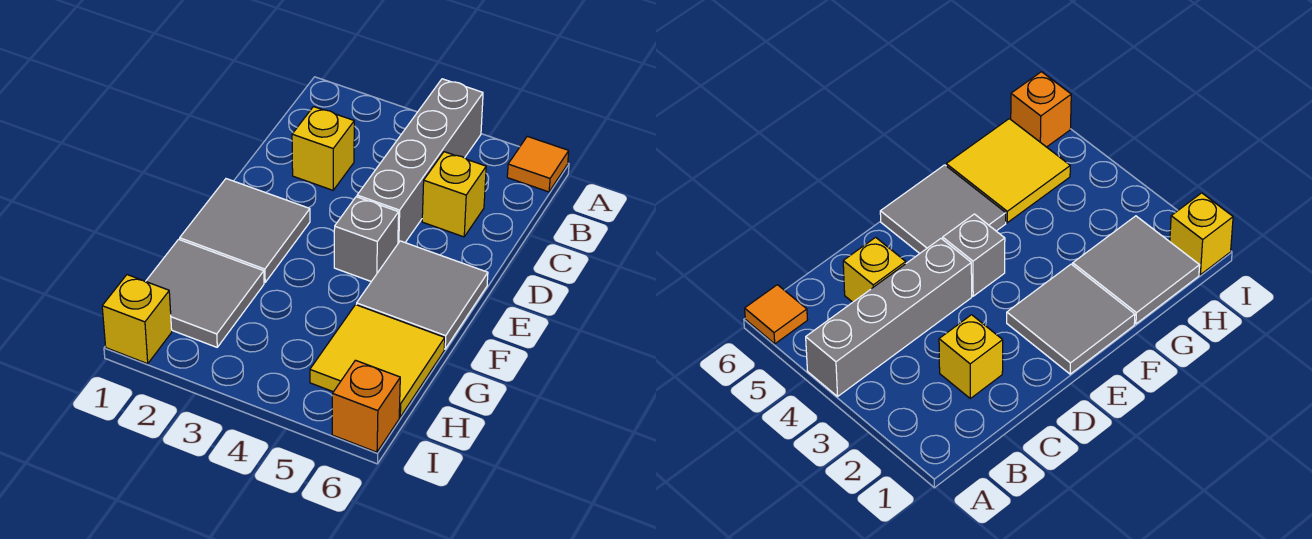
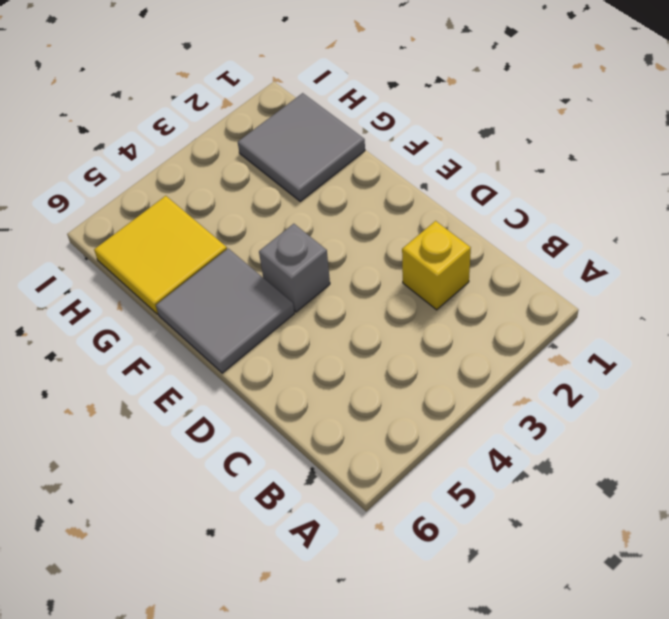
none -> grey brick A4:D4 level 1
none -> orange tile A6 level 1

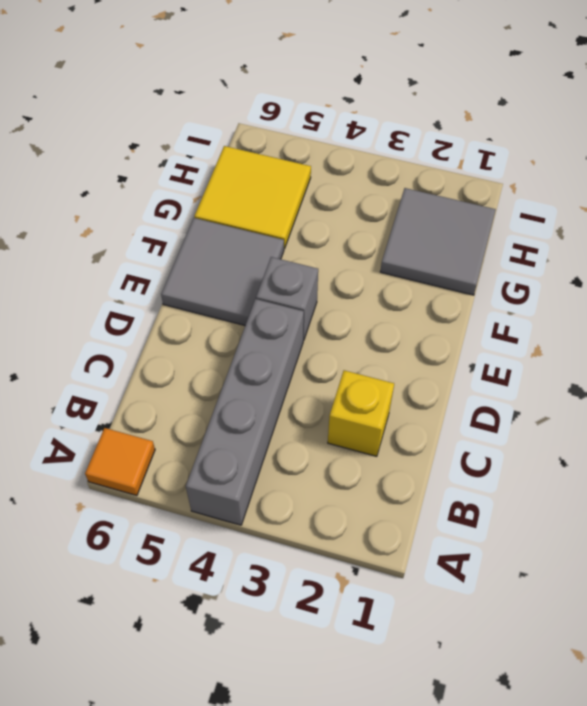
none -> yellow brick C5 level 1
none -> grey tile E1:F2 level 1

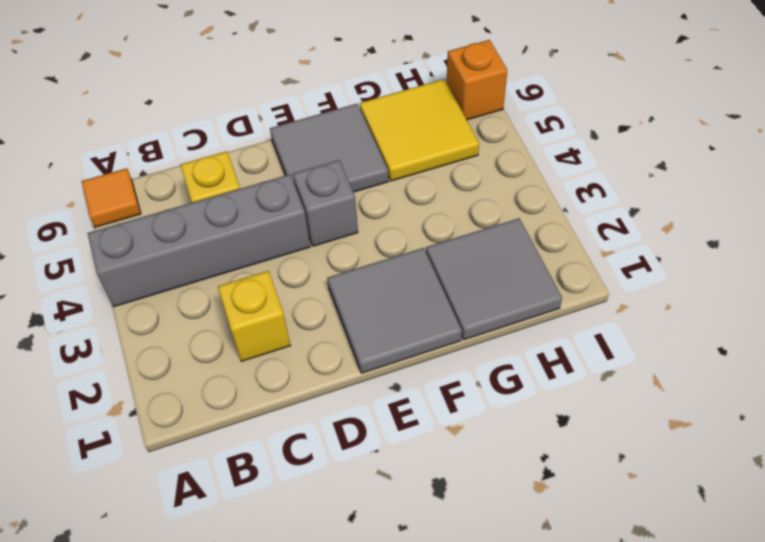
none -> yellow brick I1 level 1

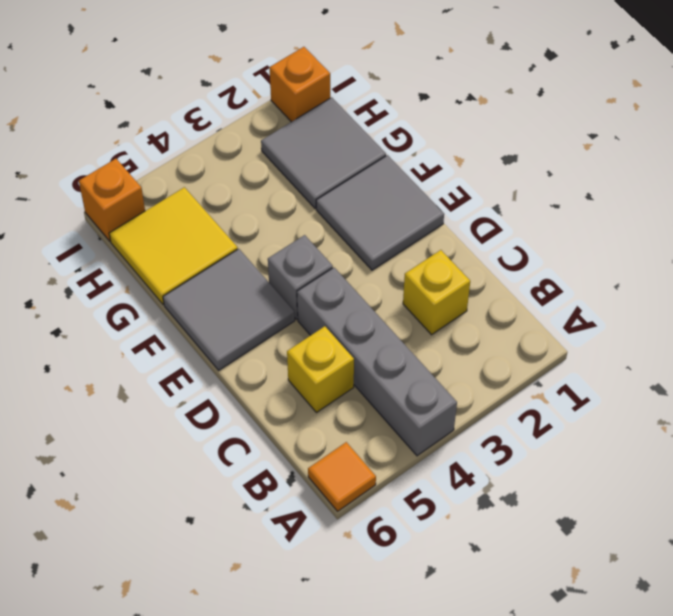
orange brick I1 level 1 -> yellow brick I1 level 1

